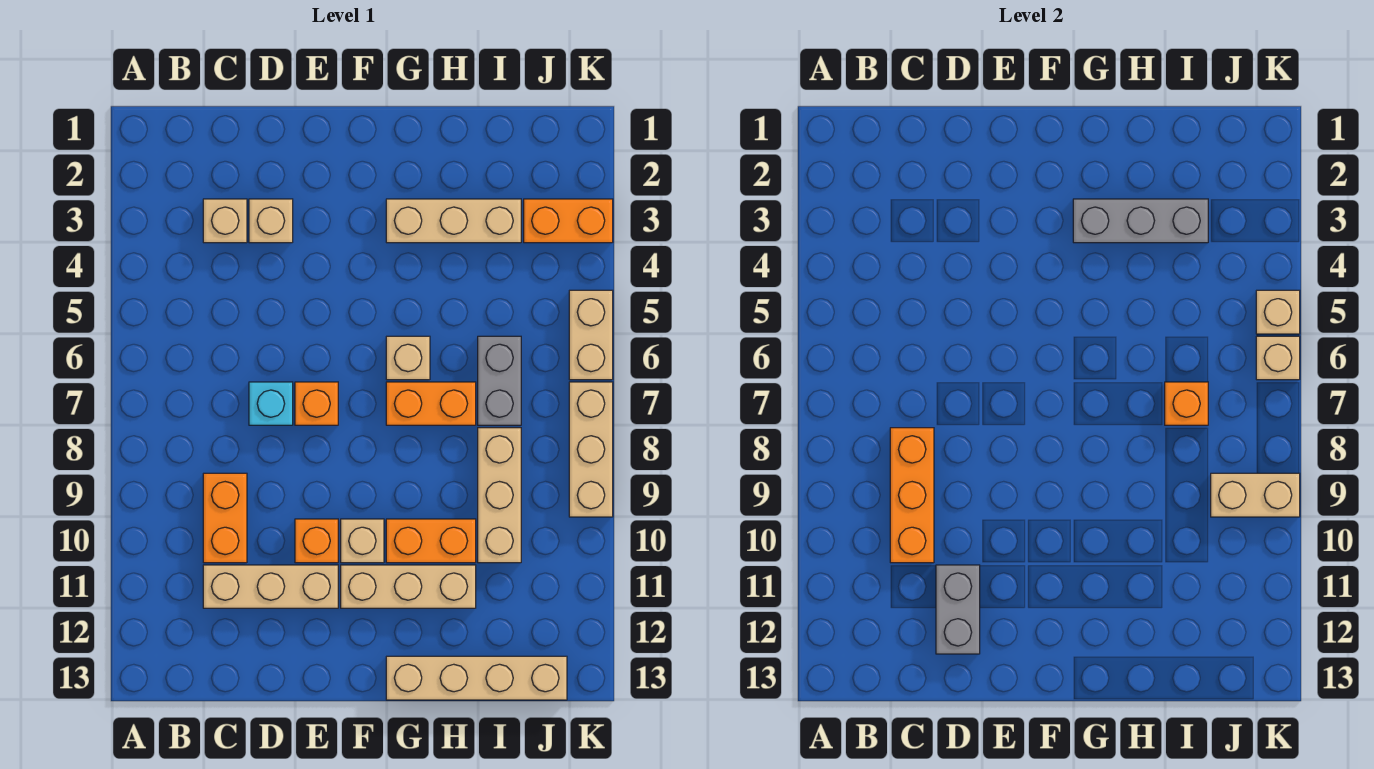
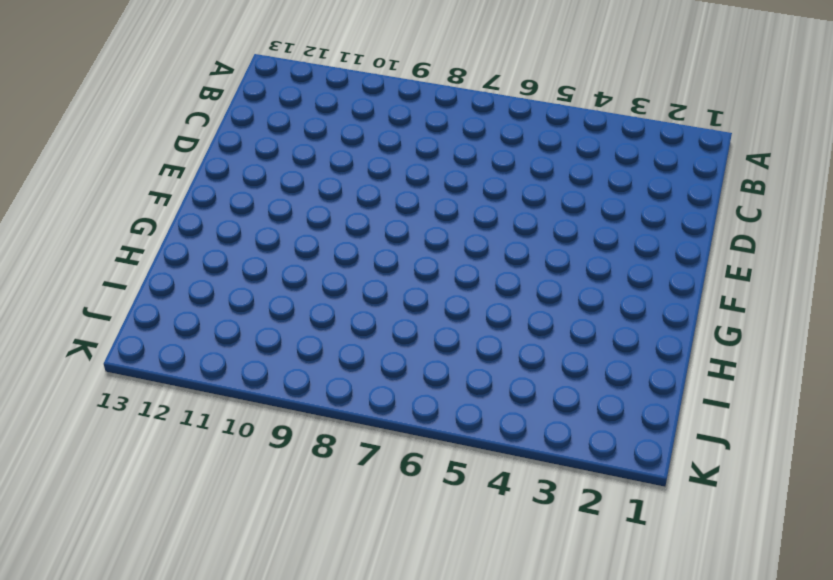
none -> tan brick C3 level 1
none -> orange brick C9:C10 level 1
none -> tan brick C11:E11 level 1

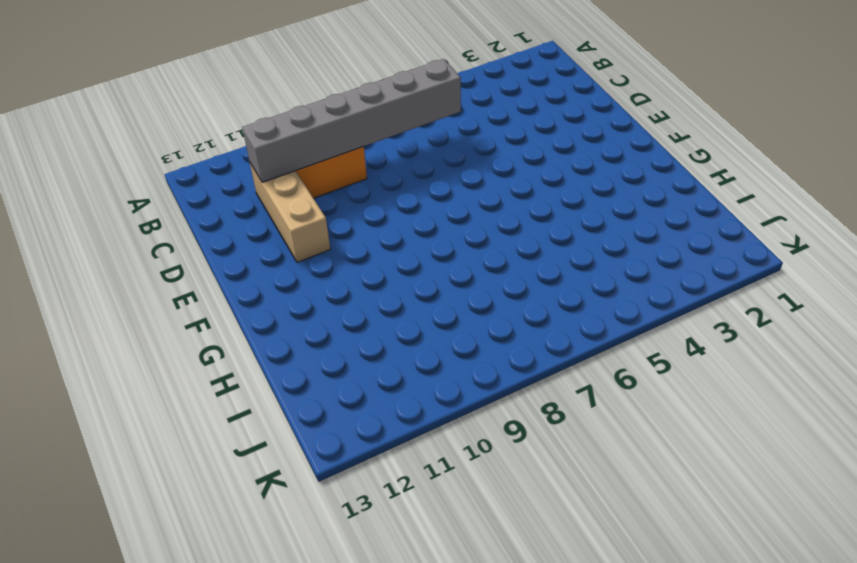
grey brick C6:C11 level 2 -> orange brick C8:C10 level 2
none -> tan brick C3 level 1
none -> tan brick D3 level 1
none -> cyan brick D7 level 1

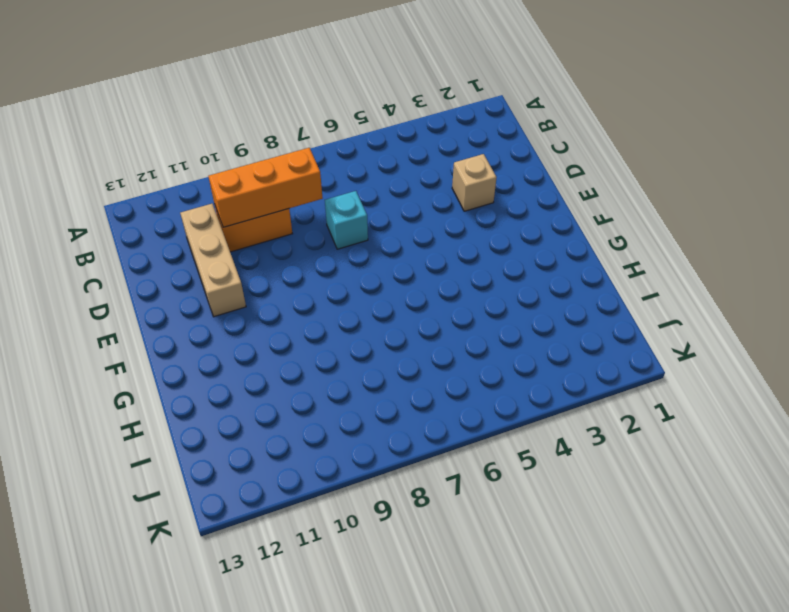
none -> tan brick C3 level 1
none -> orange brick E7 level 1
none -> orange brick E10 level 1

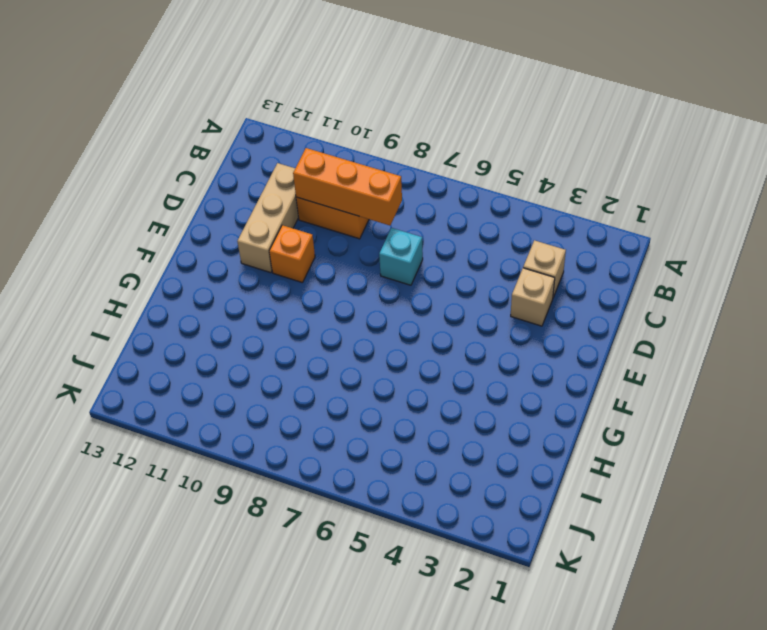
none -> orange brick E7 level 1
none -> tan brick F10 level 1
none -> tan brick F11:H11 level 1

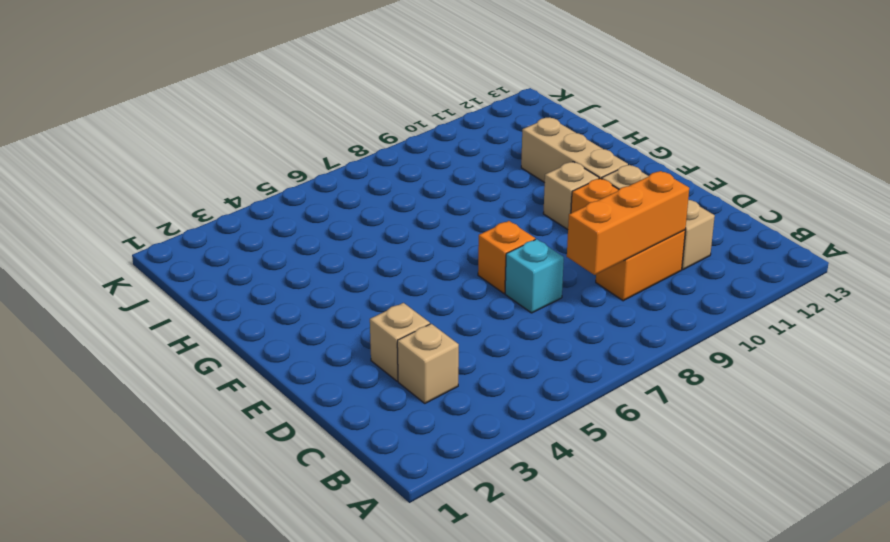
none -> tan brick G3:I3 level 1
none -> tan brick G6 level 1
none -> orange brick G7:H7 level 1

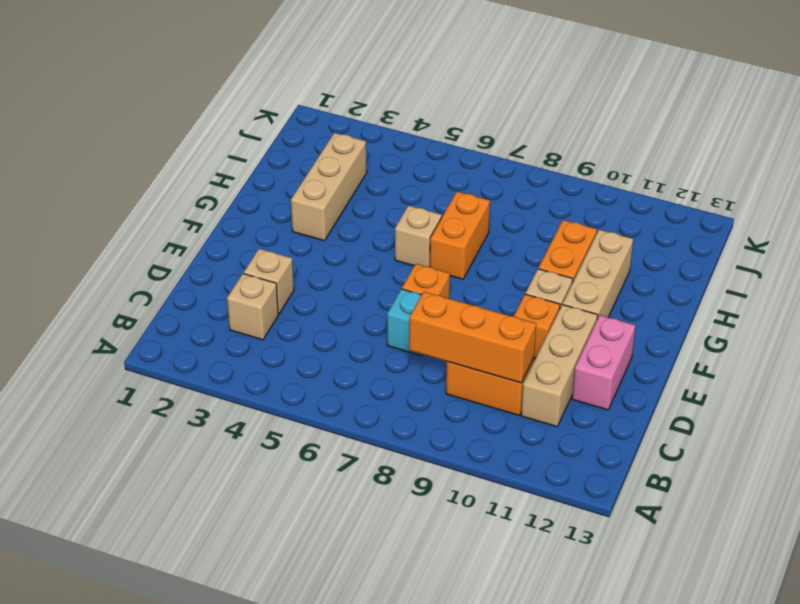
pink brick D12:E12 level 1 -> none
none -> tan brick G13:J13 level 1
none -> grey brick I6:I7 level 1
none -> tan brick I8:I10 level 1

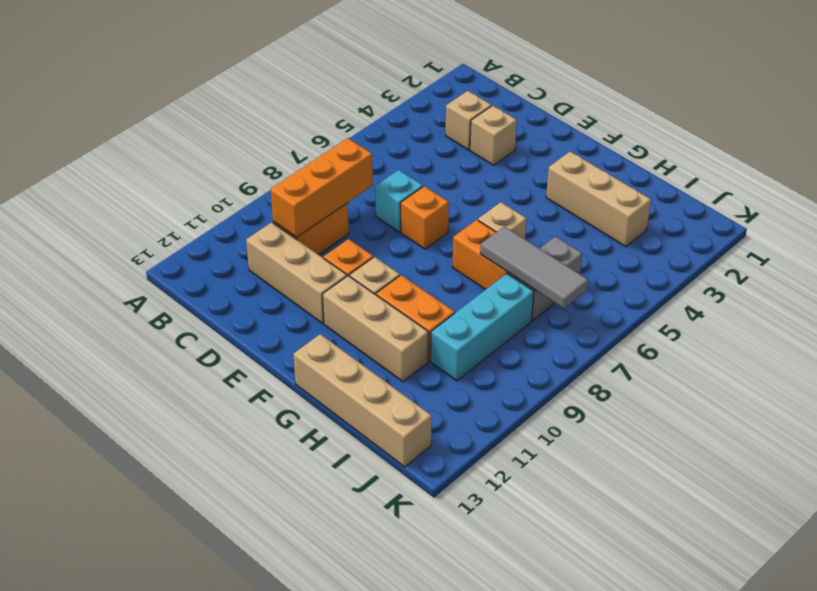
grey tile H7:J7 level 2 -> orange brick I7 level 2
cyan brick I8:I10 level 1 -> tan brick I8:I10 level 1
none -> orange brick J3:K3 level 1
none -> tan brick K5:K6 level 1
none -> tan brick K7:K9 level 1

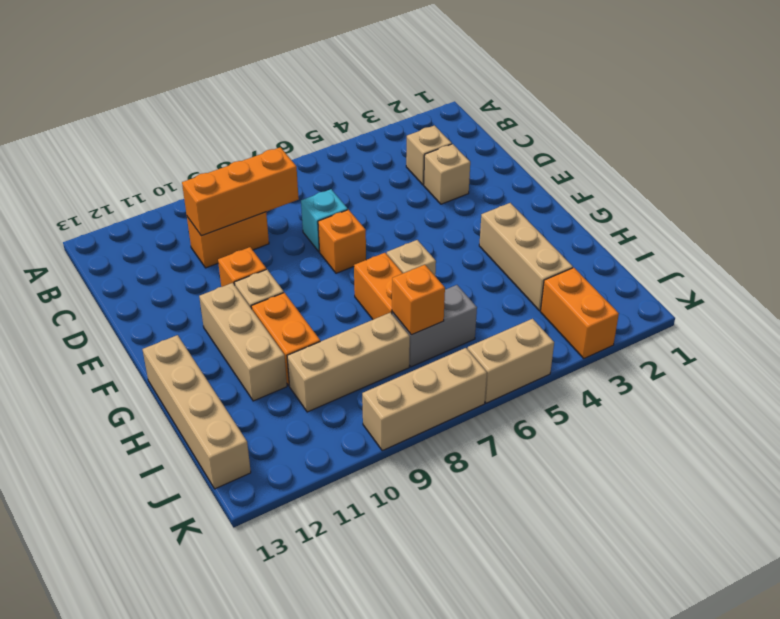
none -> tan brick C11:E11 level 1
none -> grey brick D11:D12 level 2
none -> grey brick G3:I3 level 2

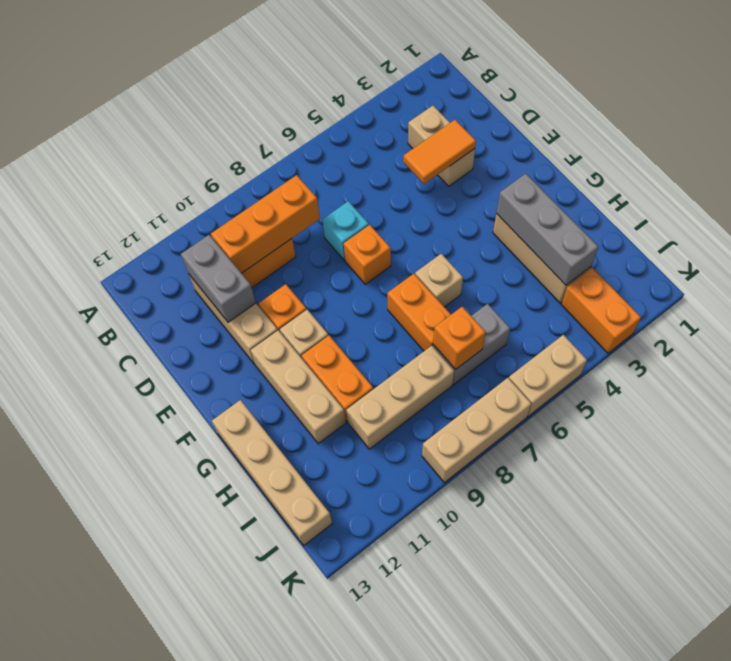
grey brick C11:D11 level 2 -> grey brick D11:D12 level 2
orange tile D3:D4 level 2 -> none
none -> tan brick J9:K9 level 2
none -> tan brick K5 level 2
none -> tan brick K6 level 2

